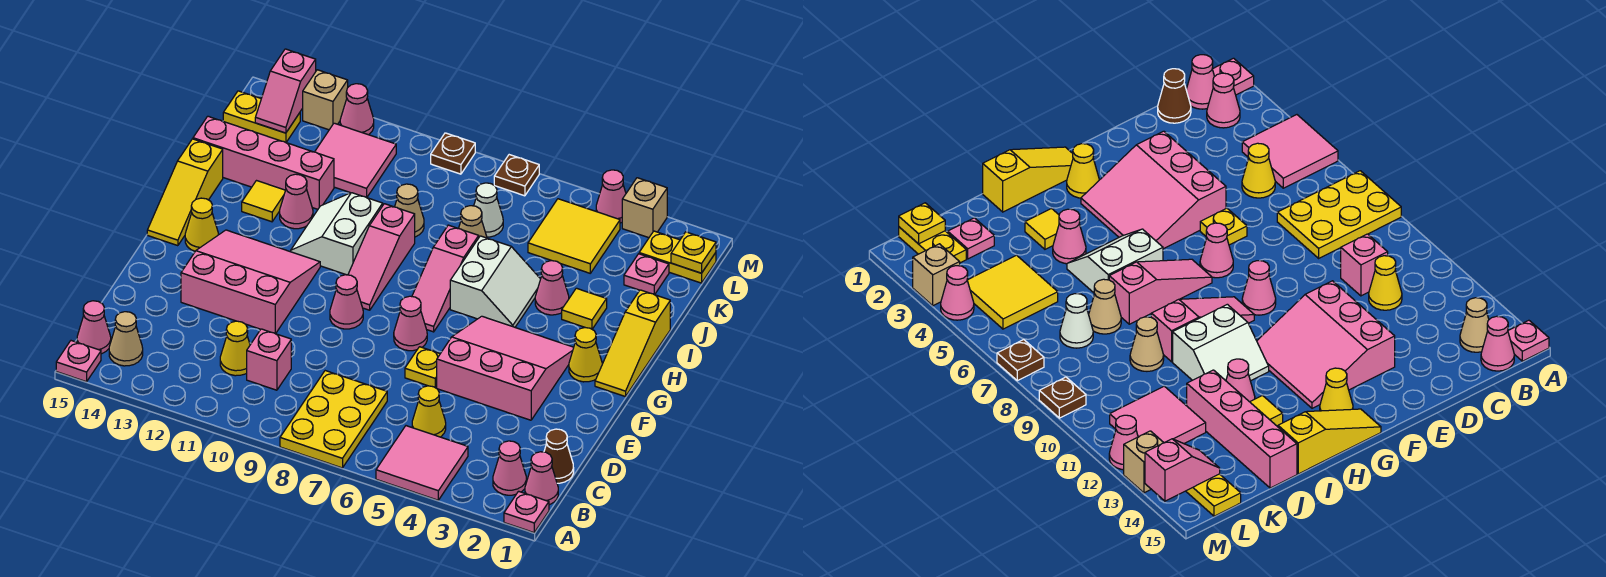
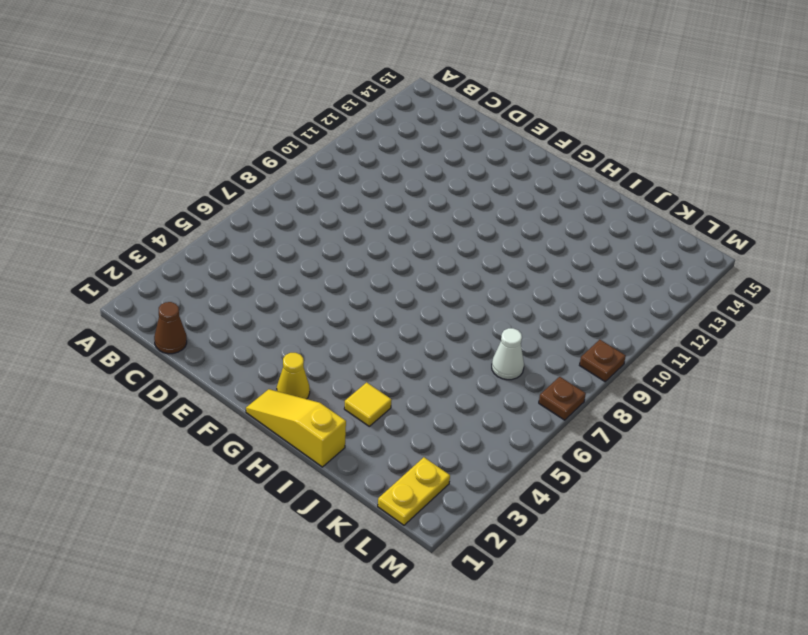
none -> pink plate A1 level 1
none -> pink tile A4:B5 level 1
none -> yellow plate A7:C8 level 1
none -> pink plate A15 level 1

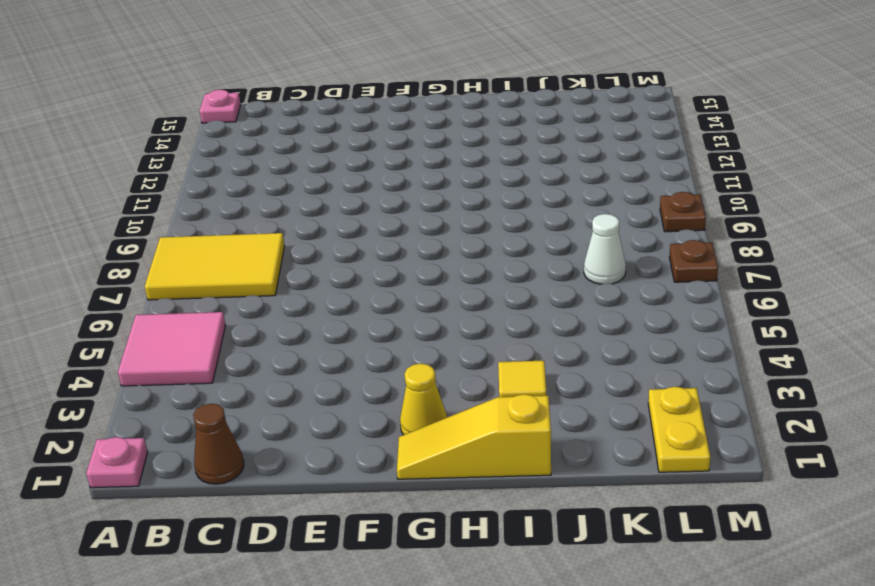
yellow tile A7:C8 level 1 -> yellow plate A7:C8 level 1
none -> pink cone B1 level 1
none -> pink cone B2 level 1
none -> tan cone B14 level 1
none -> pink cone B15 level 1

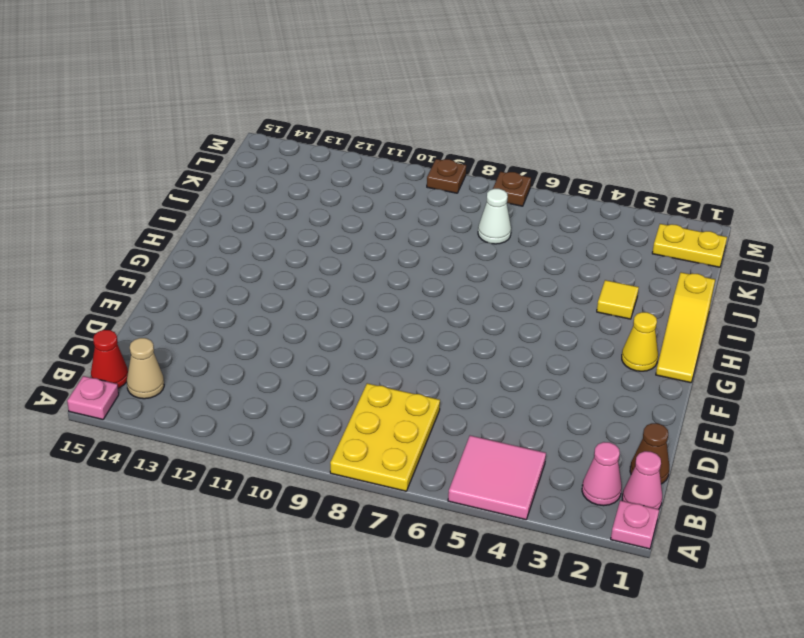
red cone B15 level 1 -> pink cone B15 level 1
none -> yellow cone C5 level 1
none -> pink brick C10 level 1
none -> yellow cone C11 level 1
none -> pink slope E3:G5 level 1 top E

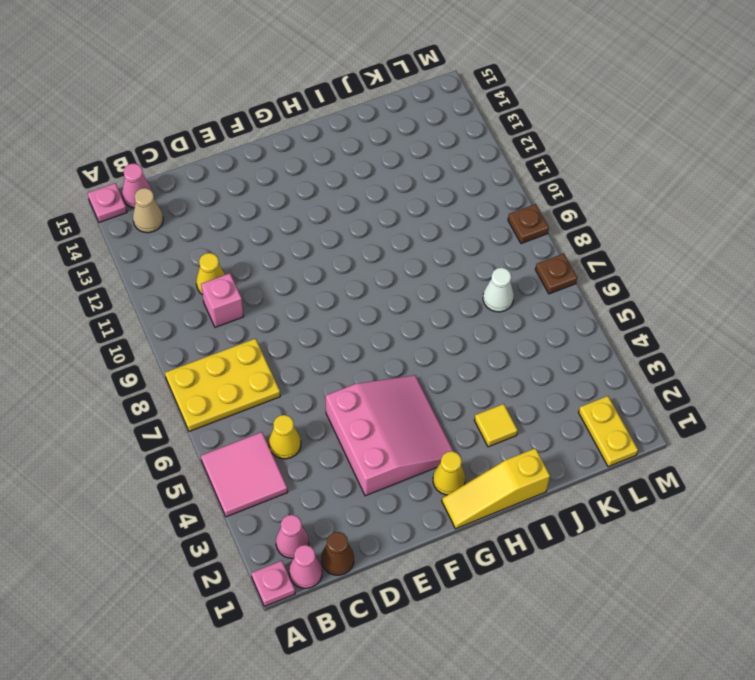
none -> yellow plate E6 level 1
none -> pink slope E11:G13 level 1 top E
none -> pink cone F7 level 1
none -> pink cone F9 level 1

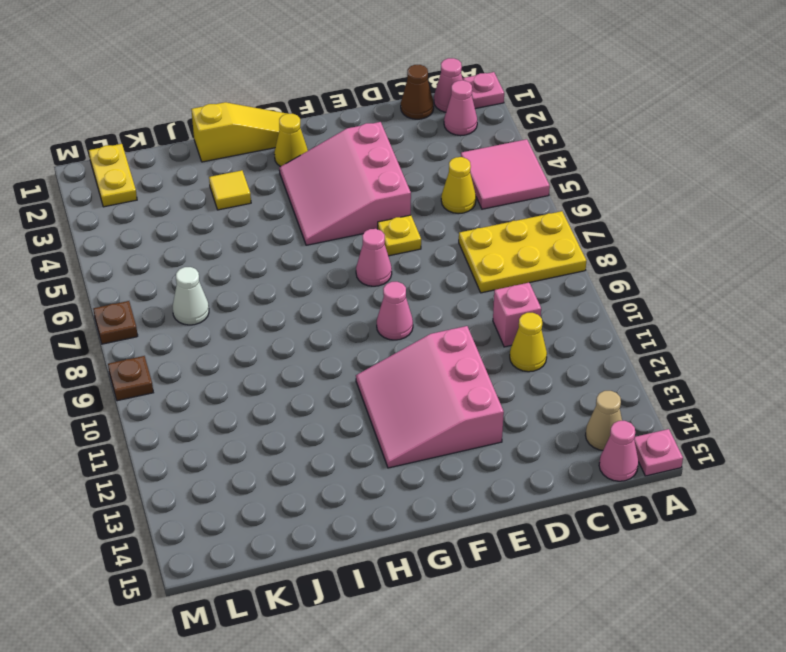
none -> pink slope G7:I7 level 1 top I
none -> pink slope G9:I9 level 1 top I
none -> yellow cone G14 level 1
none -> yellow slope G15:I15 level 1 top I

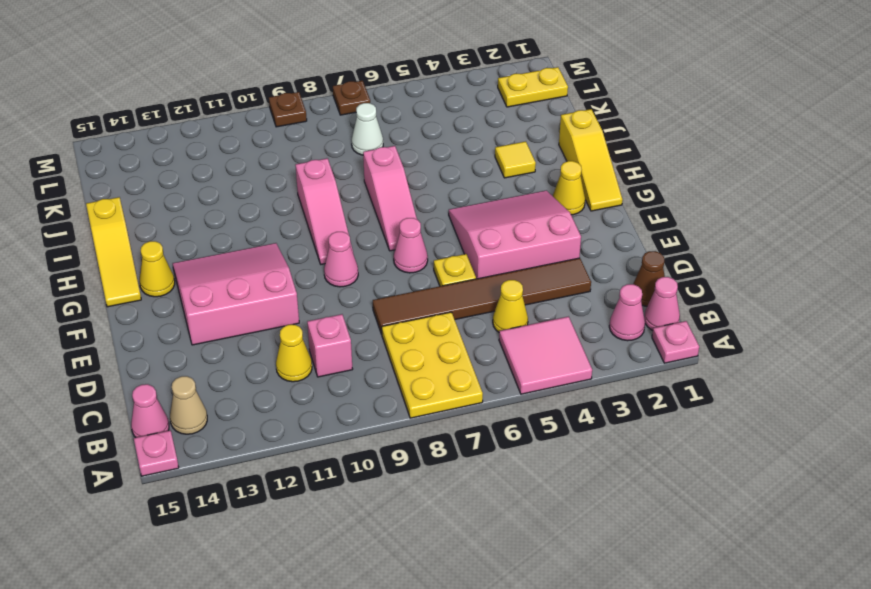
brown tile D3:D8 level 1 -> none
none -> white slope H5:I6 level 1 top 6
none -> white slope H10:I11 level 1 top 10
none -> pink cone I4 level 1
none -> pink cone I12 level 1

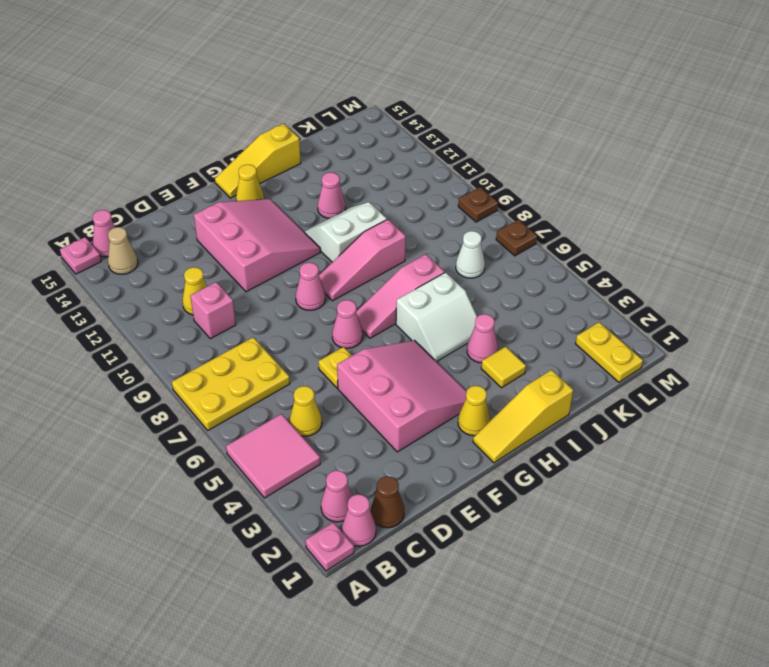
none -> yellow tile I13 level 1
none -> tan cone J7 level 1
none -> tan cone J9 level 1
none -> pink brick J12:J15 level 1

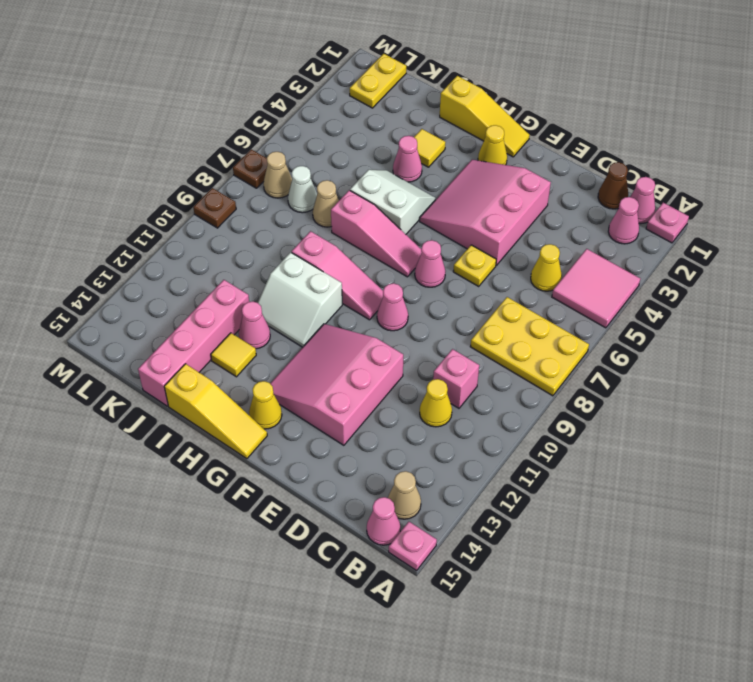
tan cone L7 level 1 -> tan cone J9 level 1
none -> pink plate K2 level 1
none -> yellow tile K4:L5 level 1
none -> pink tile K11:L12 level 1
none -> yellow plate L14:L15 level 1

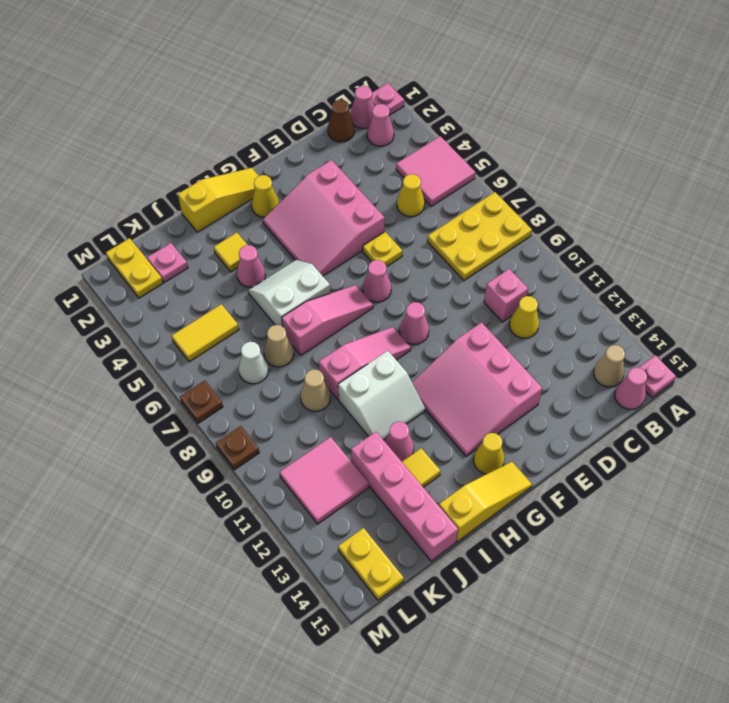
yellow tile K5:L5 level 1 -> yellow tile K4:L5 level 1
none -> tan brick M3 level 1
none -> pink cone M4 level 1
none -> pink cone M12 level 1
none -> tan brick M13 level 1

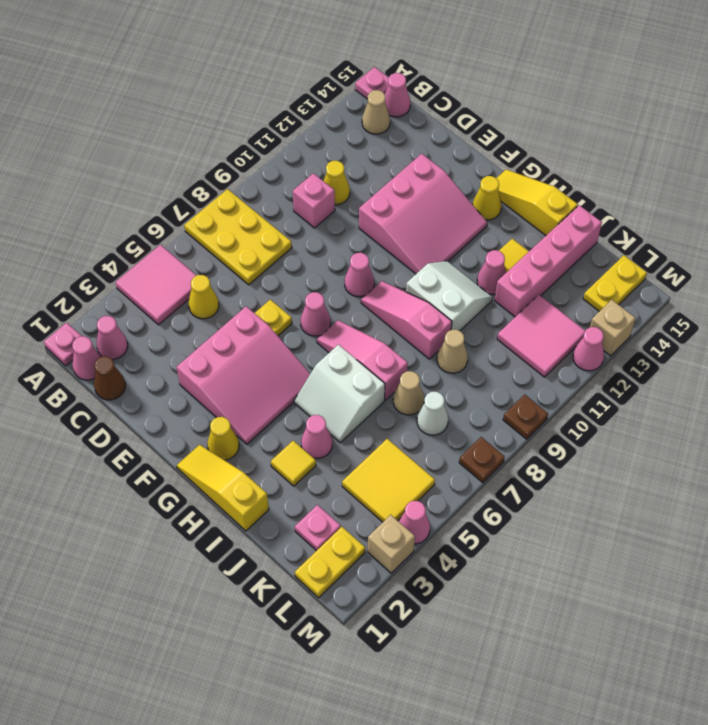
none -> yellow plate L1 level 2
none -> pink slope L14:M14 level 2 top M

